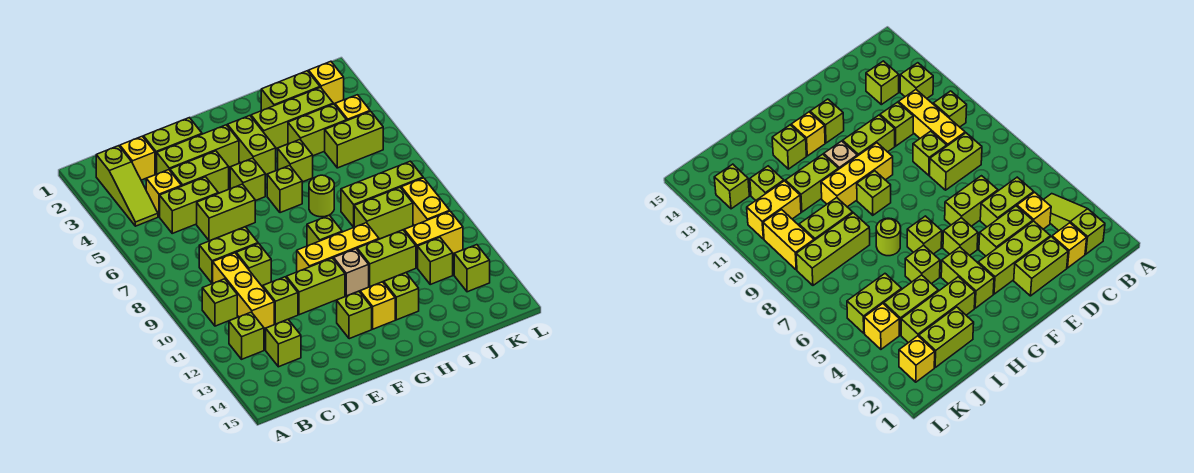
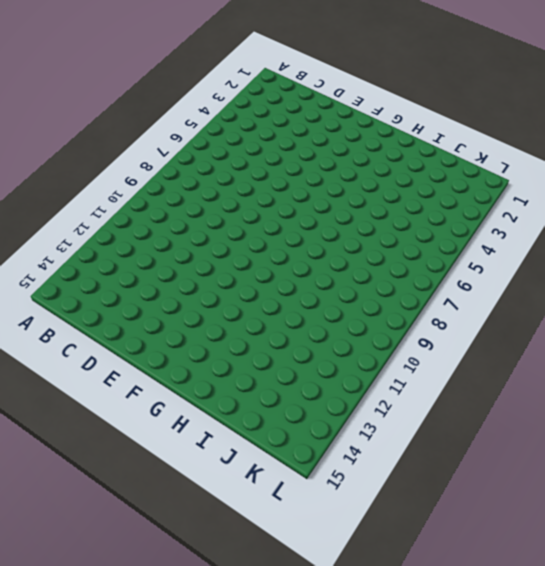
none -> lime slope B2:B4 level 1 top 2
none -> lime brick B10 level 1
none -> lime brick B12 level 1
none -> yellow brick C2 level 1

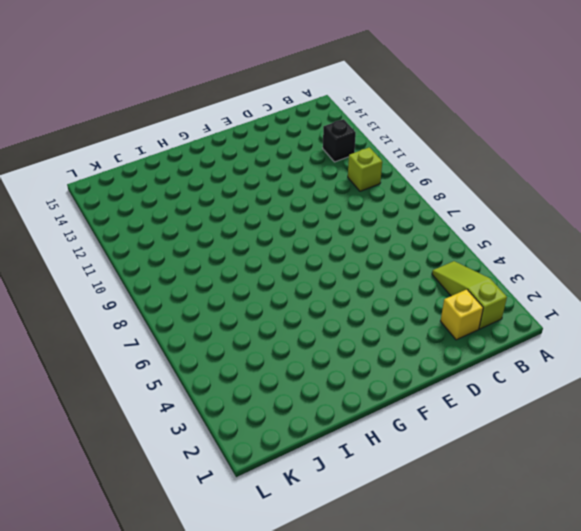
black brick B12 level 1 -> lime brick B12 level 1
none -> yellow brick C4 level 1
none -> lime brick C5:D5 level 1
none -> lime brick C8:D8 level 1
none -> yellow brick C9:C11 level 1

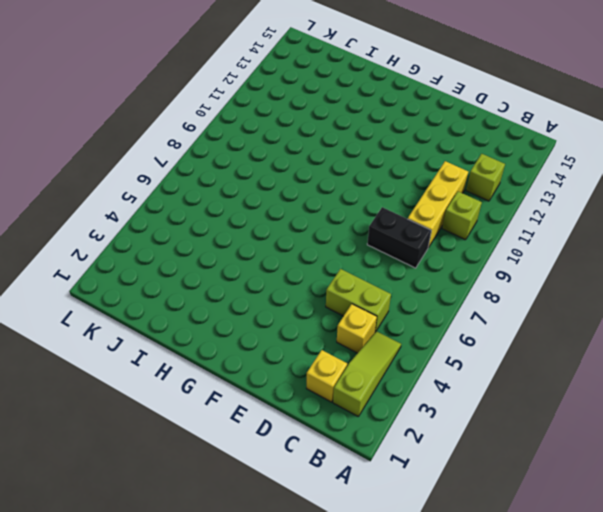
black brick C8:D8 level 1 -> lime brick C8:D8 level 1
none -> lime brick C13 level 1
none -> lime brick D2:E2 level 1
none -> lime brick D3:F3 level 1
none -> lime brick D4:E4 level 1

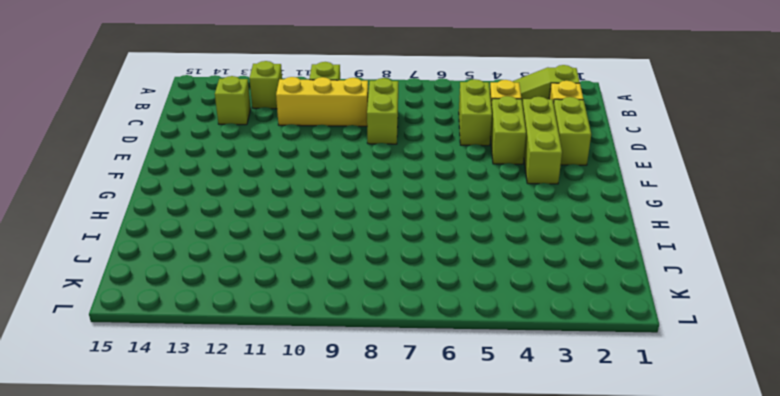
none -> lime brick D6:E6 level 1
none -> lime brick D9 level 1
none -> lime brick D11 level 1
none -> lime brick E11:F11 level 1

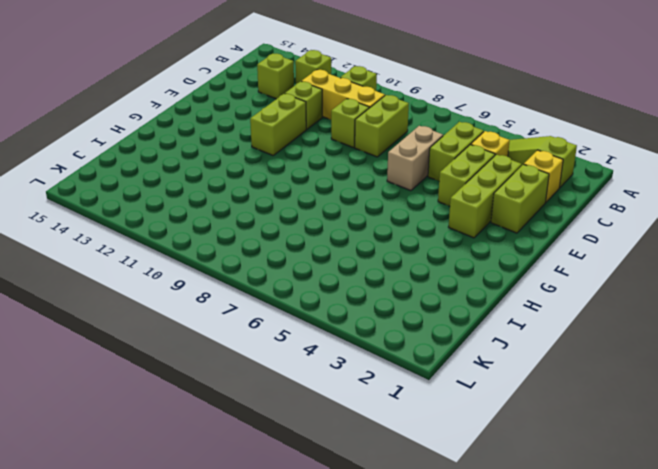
tan brick D6:E6 level 1 -> lime brick D6:E6 level 1
none -> lime brick F5 level 1
none -> yellow brick F10:H10 level 1
none -> lime brick F13 level 1
none -> lime brick G3:G4 level 1

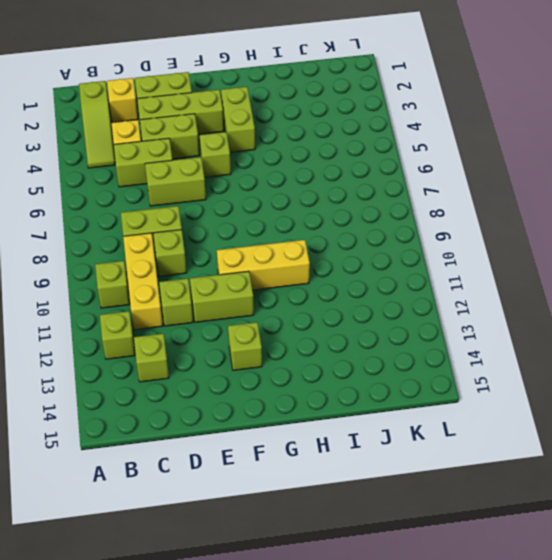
none -> lime brick G6 level 1
none -> lime brick G9 level 1
none -> tan brick G11 level 1
none -> yellow brick G13 level 1

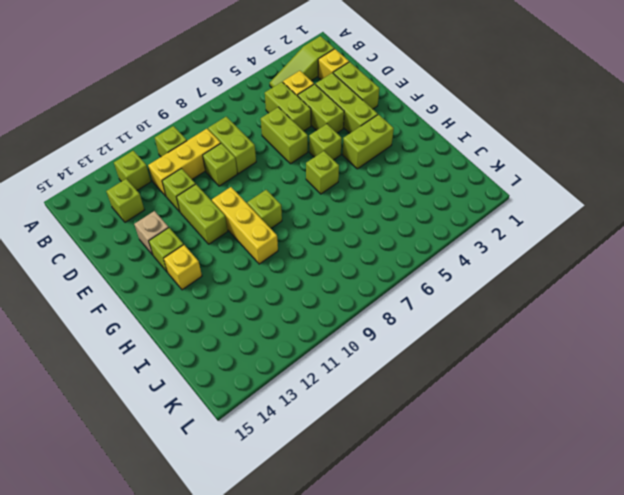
tan brick E13 level 1 -> tan brick G11 level 1
none -> lime brick H3:J3 level 1
none -> lime brick H5 level 1
none -> lime round brick H7 level 1
none -> lime brick H11:I11 level 1

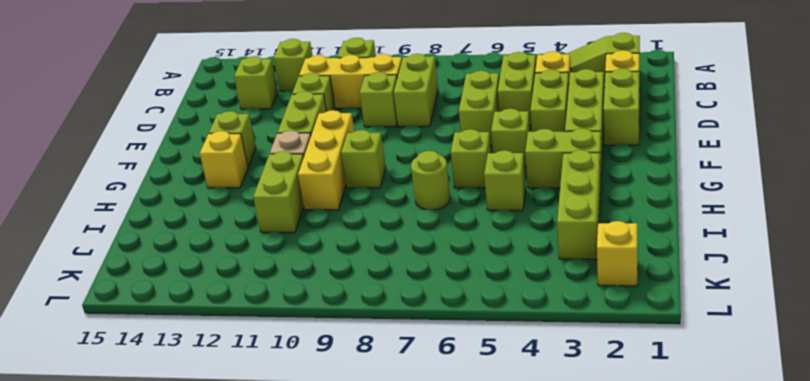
none -> lime brick H13 level 1
none -> lime brick I2:J2 level 1
none -> lime brick I4:J4 level 1
none -> lime brick I8:K8 level 1

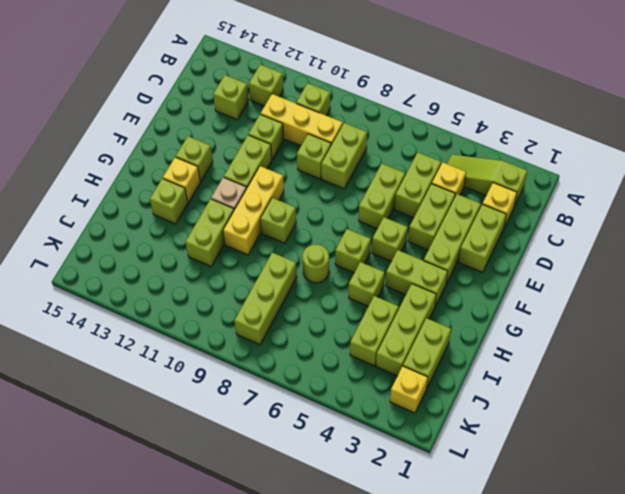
none -> lime brick I9:J9 level 1
none -> lime brick J5:K5 level 1
none -> yellow brick J11:K11 level 1
none -> lime brick J12 level 1

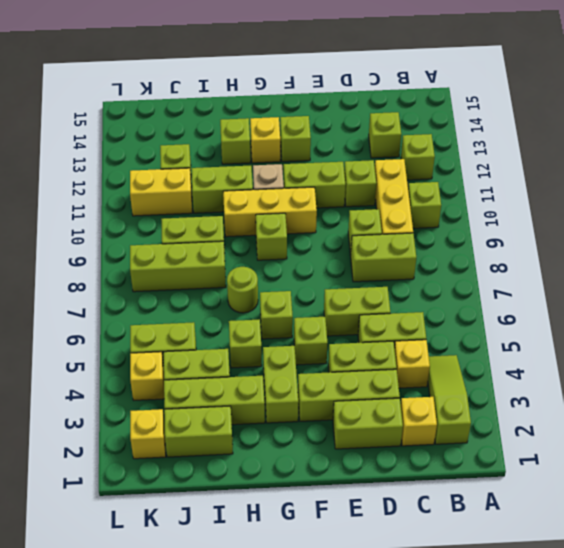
none -> yellow brick K9:K10 level 1
none -> lime brick K13 level 1

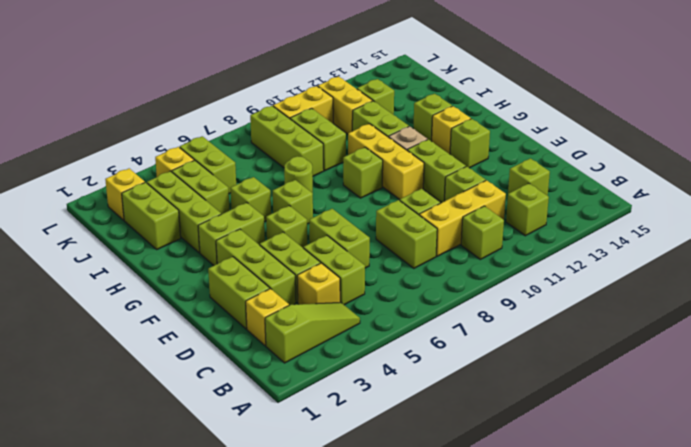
none -> lime brick K13 level 1

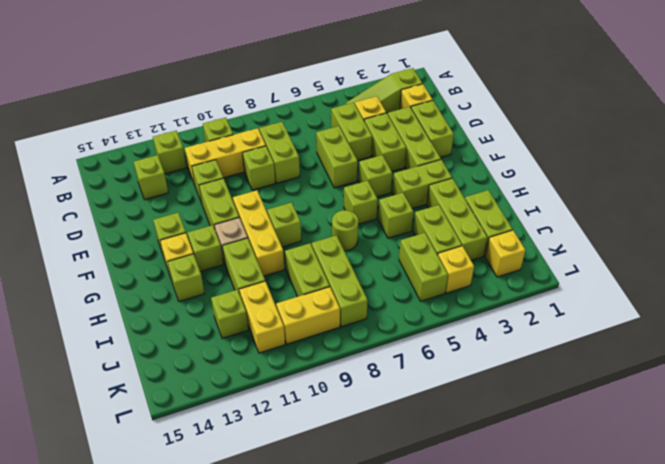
lime brick G12 level 1 -> lime brick K13 level 1

